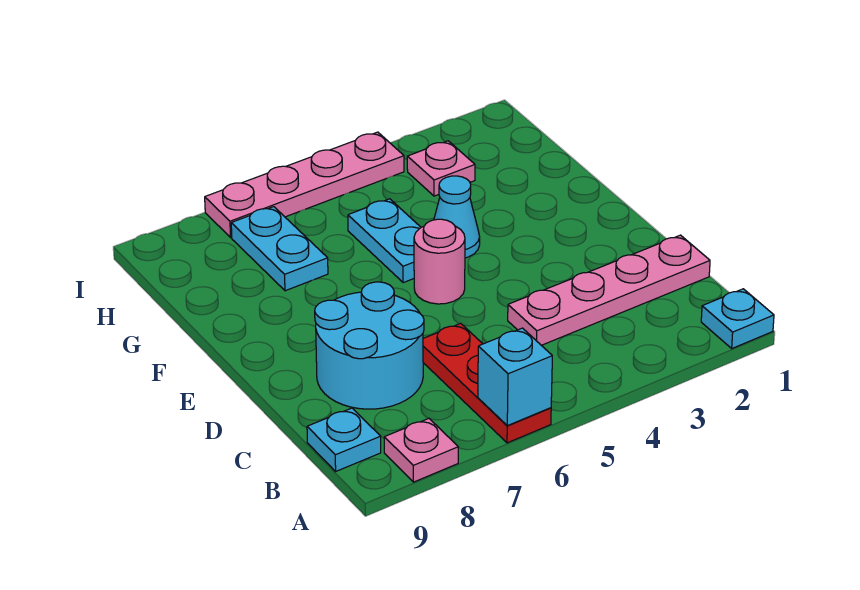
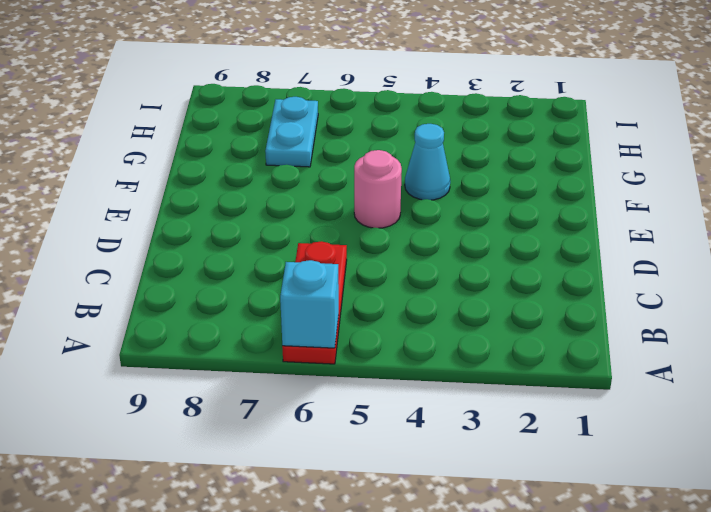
none -> cyan plate A1 level 1
none -> pink plate A8 level 1
none -> cyan plate B9 level 1

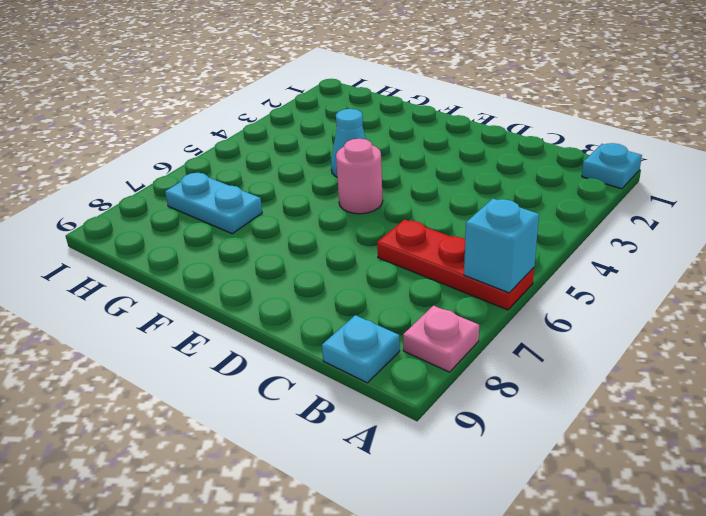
none -> pink plate C1:C4 level 1
none -> cyan round brick C7:D8 level 1
none -> cyan plate F5:G5 level 1

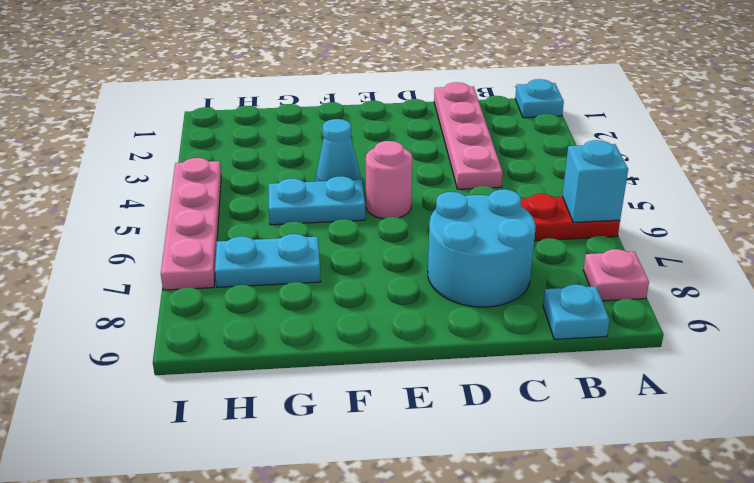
none -> pink plate H3 level 1

